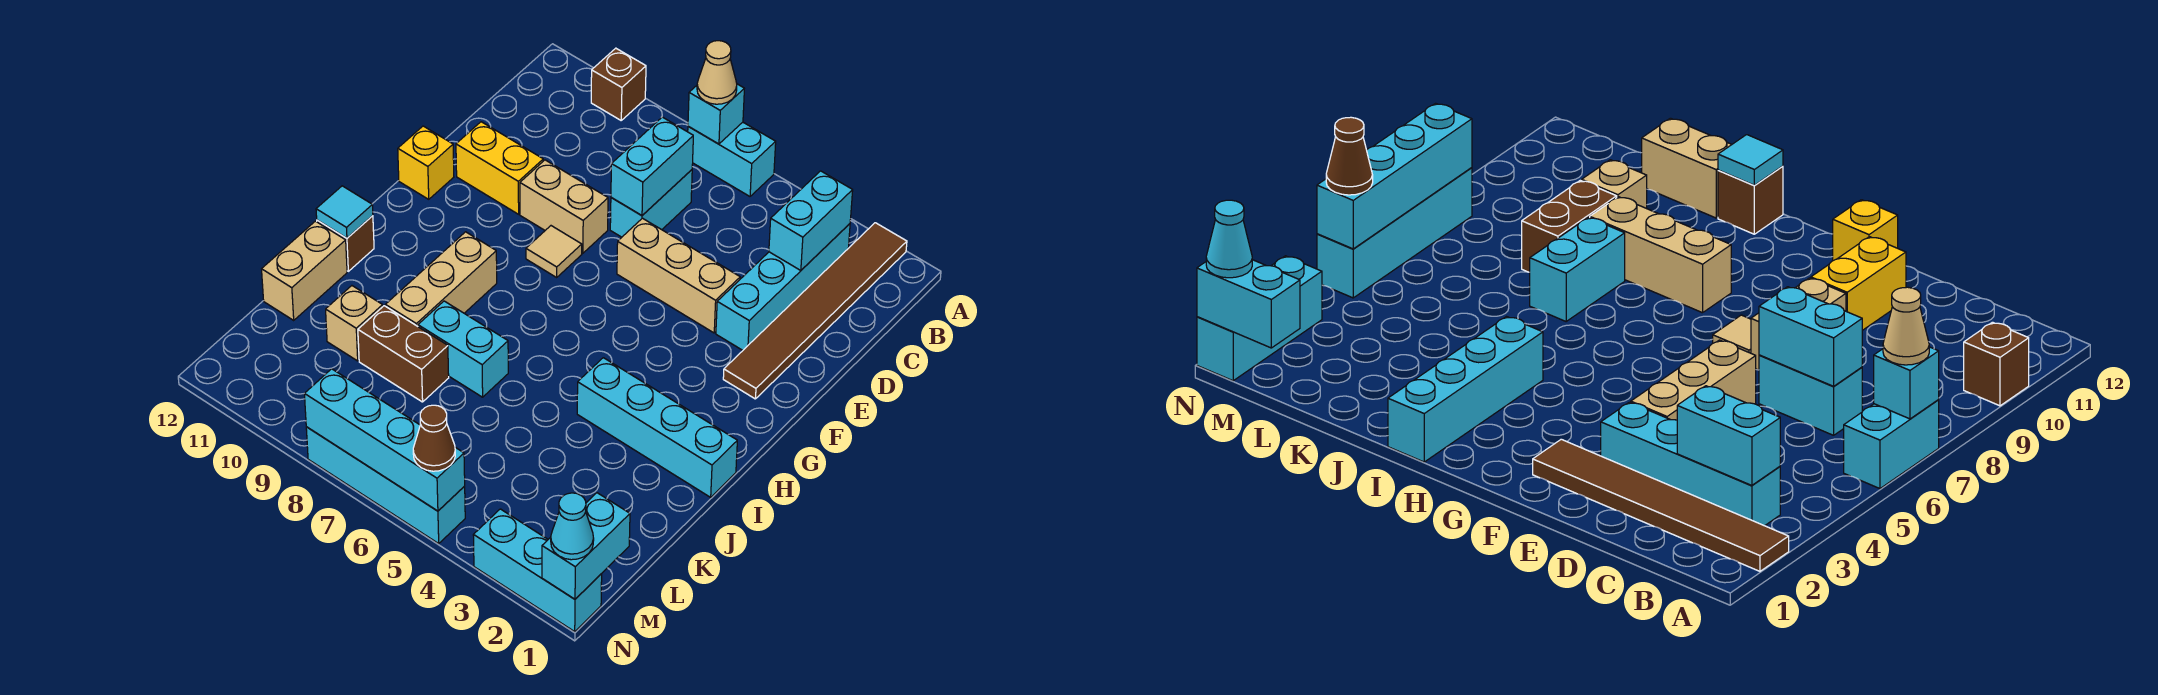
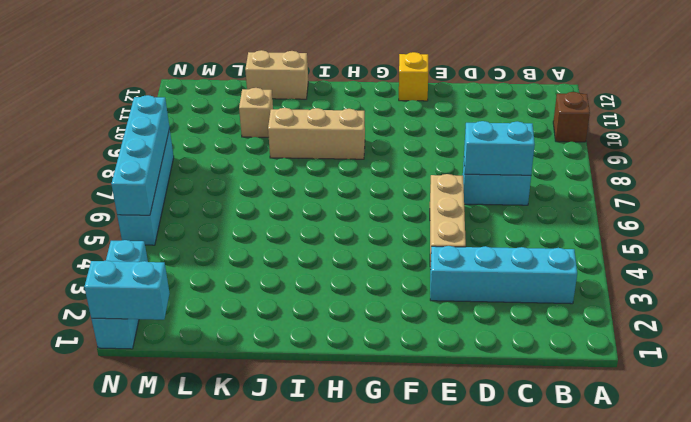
none -> brown tile A2:F2 level 1
none -> cyan brick A6:A7 level 1
none -> tan brick E8:E9 level 1

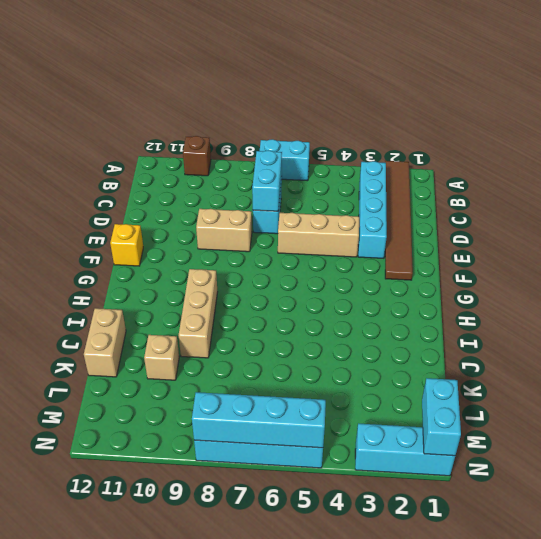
none -> yellow brick E10:E11 level 1
none -> tan tile F8 level 1
none -> cyan brick I1:I4 level 1

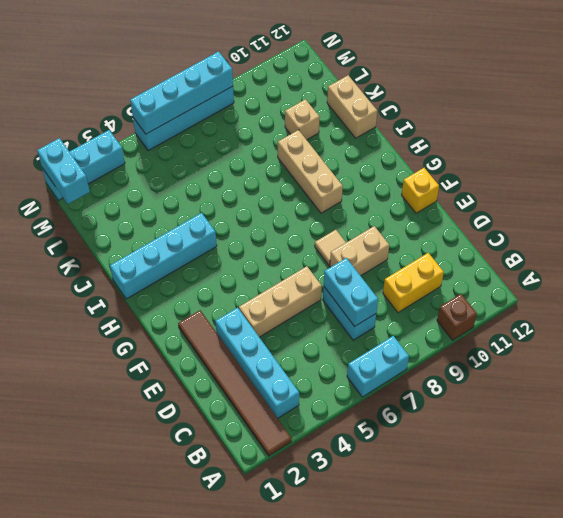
yellow brick C9:C10 level 1 -> yellow brick E10:E11 level 1
none -> brown brick I12 level 1
none -> cyan brick J7:J8 level 1
none -> brown brick K8:K9 level 1

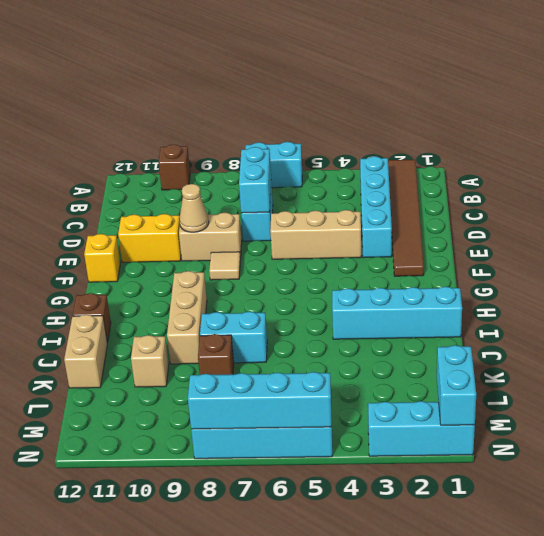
tan cone E9 level 2 -> tan cone A7 level 3
brown brick K8 level 1 -> brown brick K8:K9 level 1
none -> cyan brick A7 level 2
none -> cyan brick B3:C3 level 2
none -> cyan tile I12 level 2

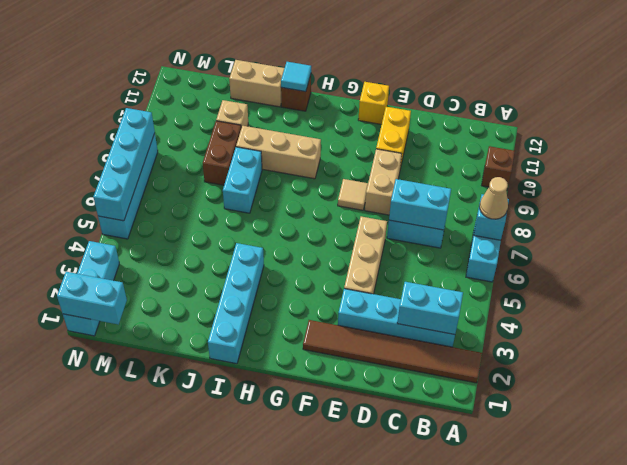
none -> cyan cone N1 level 3
none -> brown cone N5 level 3

